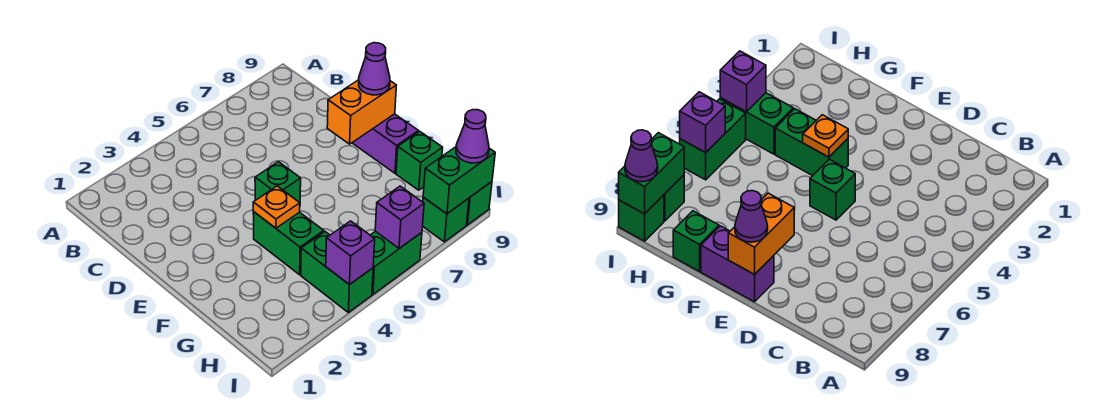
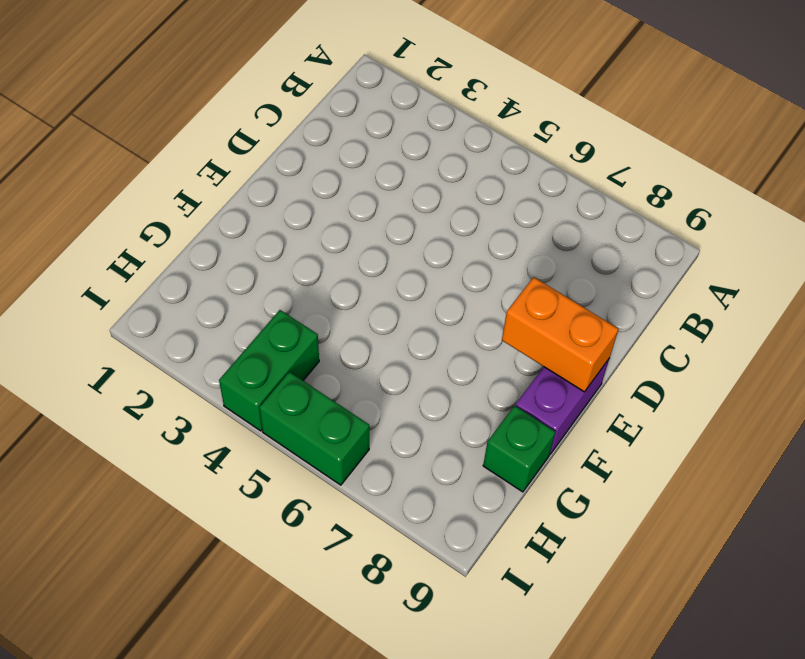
none -> green brick E5 level 1
none -> green brick F4:G4 level 1
none -> green brick I8 level 1

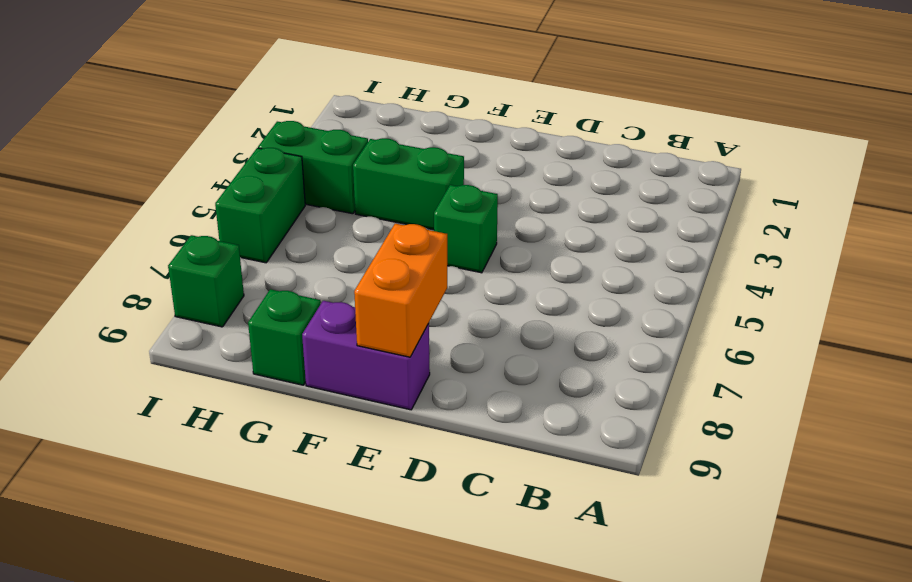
none -> green brick I9 level 1
none -> orange plate F4 level 2
none -> purple brick I4 level 2

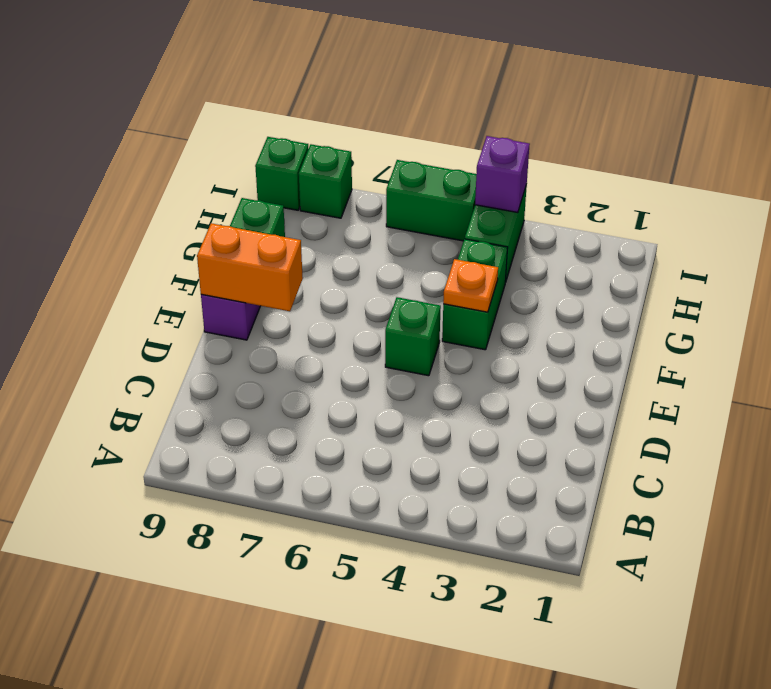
none -> purple brick I6 level 2
none -> green brick I8:I9 level 2
none -> purple cone E9 level 3

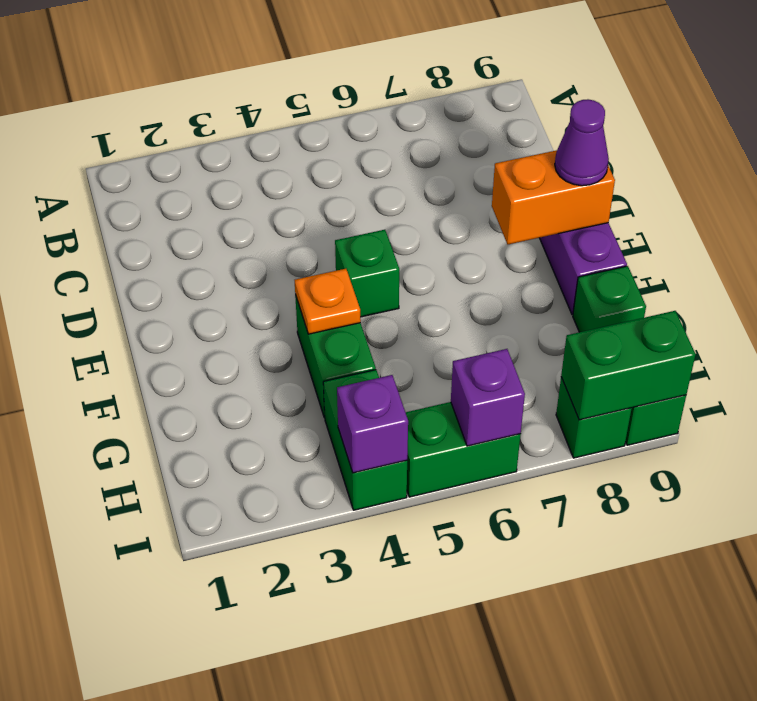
none -> purple cone I9 level 3

